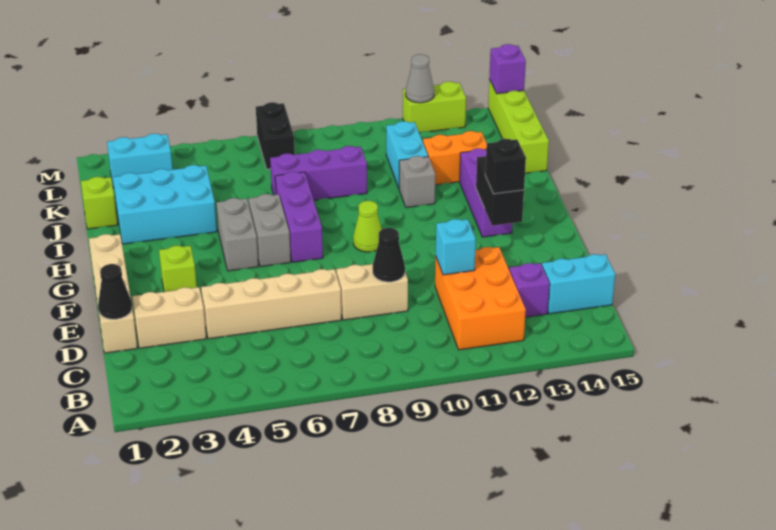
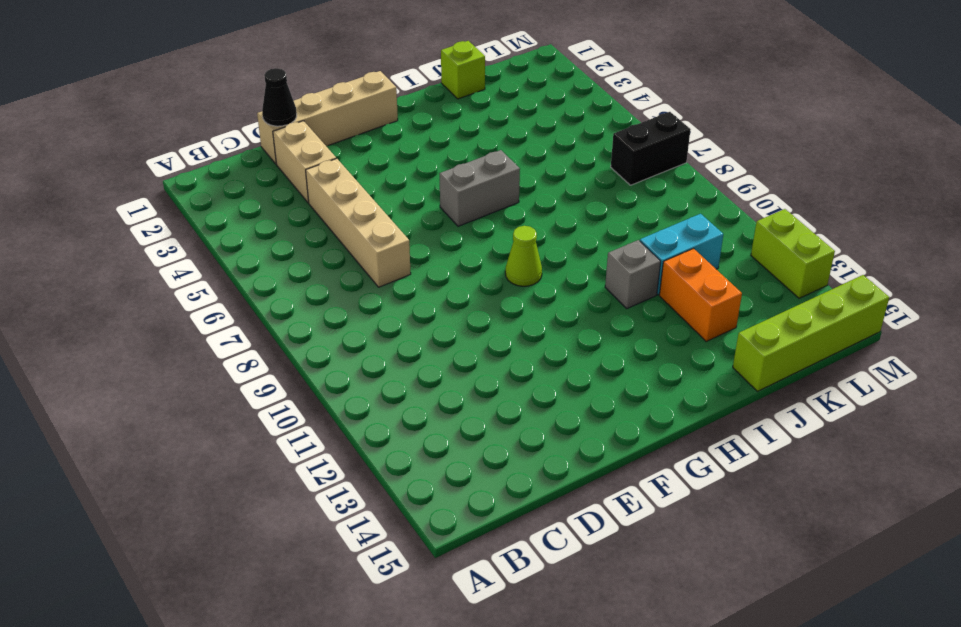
none -> orange brick B11:D12 level 1
none -> purple brick C13 level 1
none -> cyan brick C14:C15 level 1
none -> tan brick D8:D9 level 1

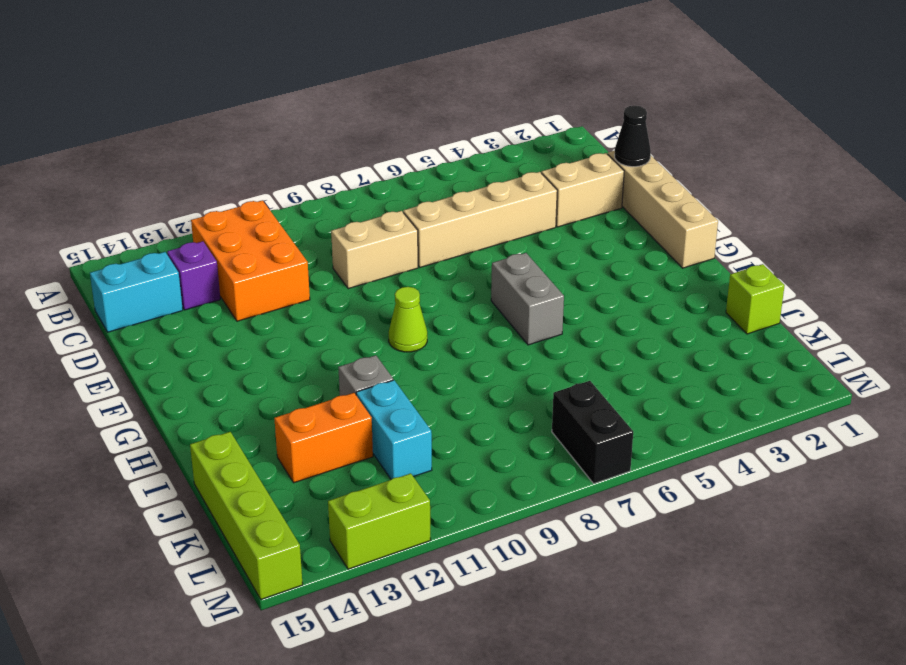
none -> lime brick F3 level 1
none -> grey brick G5:H5 level 1
none -> purple brick G7:I7 level 1
none -> purple brick G13:I13 level 1

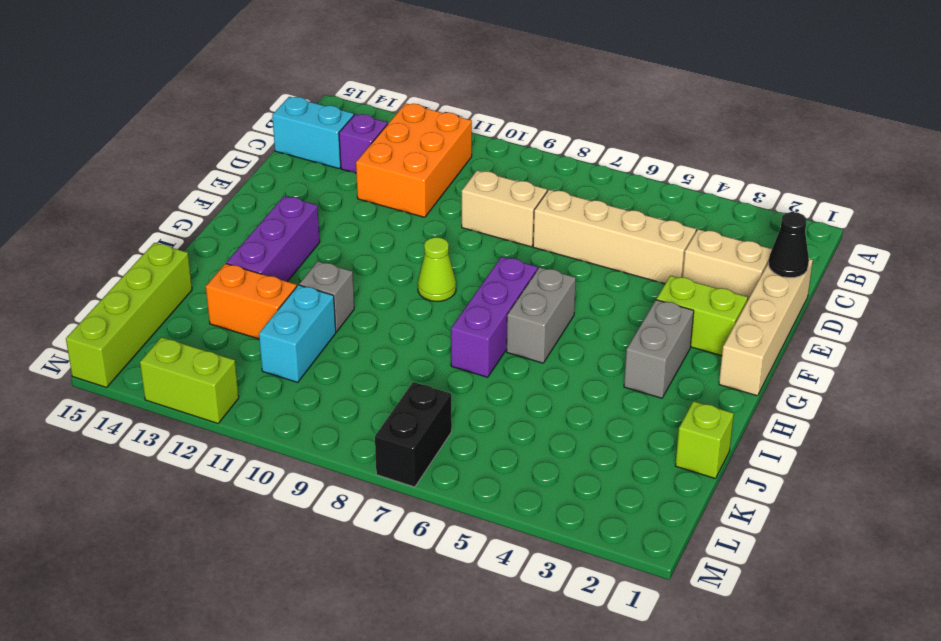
lime brick F2:F3 level 1 -> lime brick F3 level 1
grey brick G3:H3 level 1 -> grey brick G5:H5 level 1
none -> cyan brick I2:J4 level 1
none -> purple brick J7:J9 level 1
none -> cyan brick L2:L3 level 1
none -> black cone D9 level 2

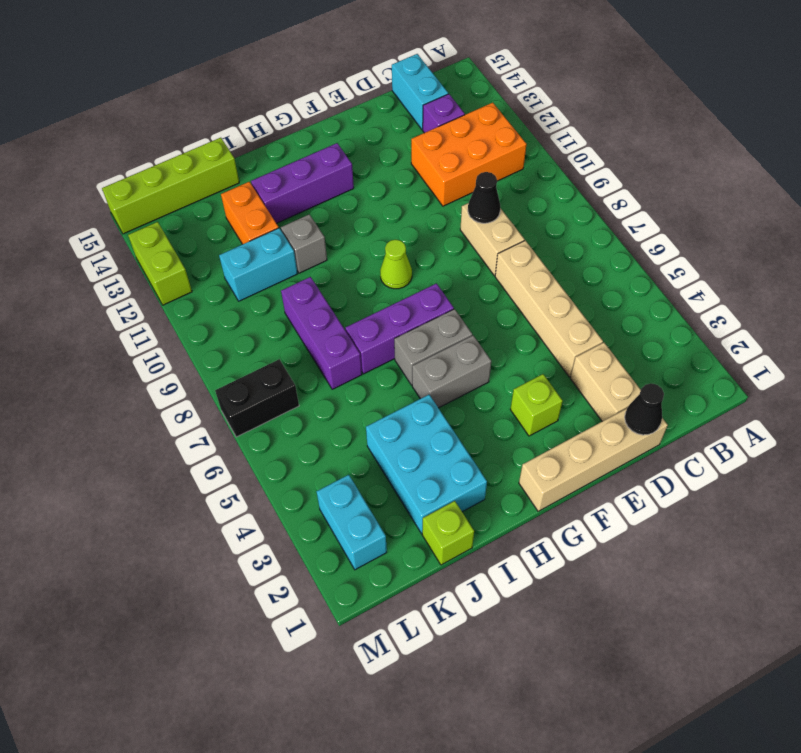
none -> cyan brick D11 level 2
none -> black brick F13:G13 level 2
none -> grey cone M12 level 2
none -> purple brick M15 level 2

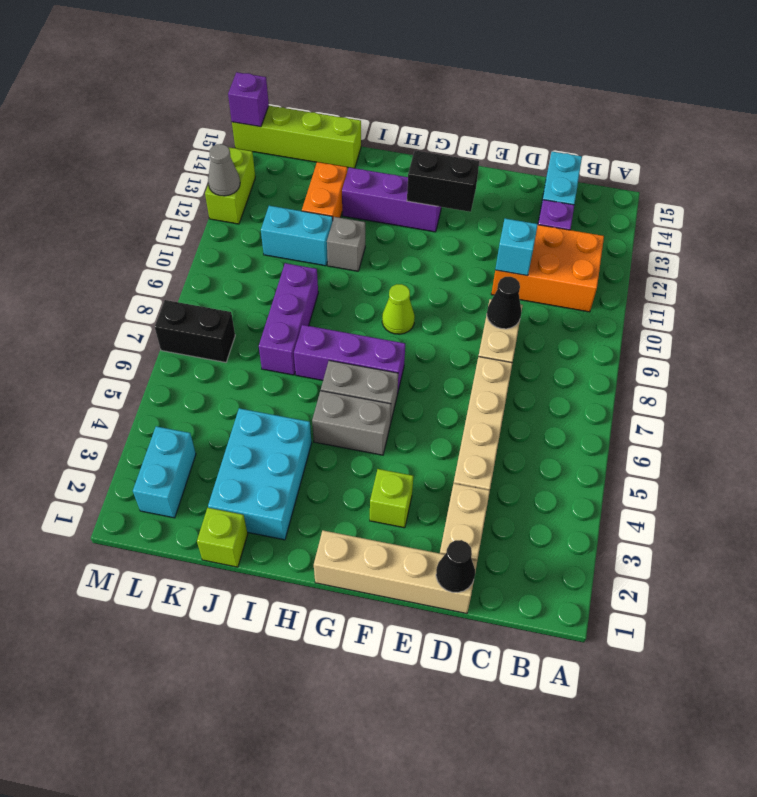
none -> black brick F13 level 3

